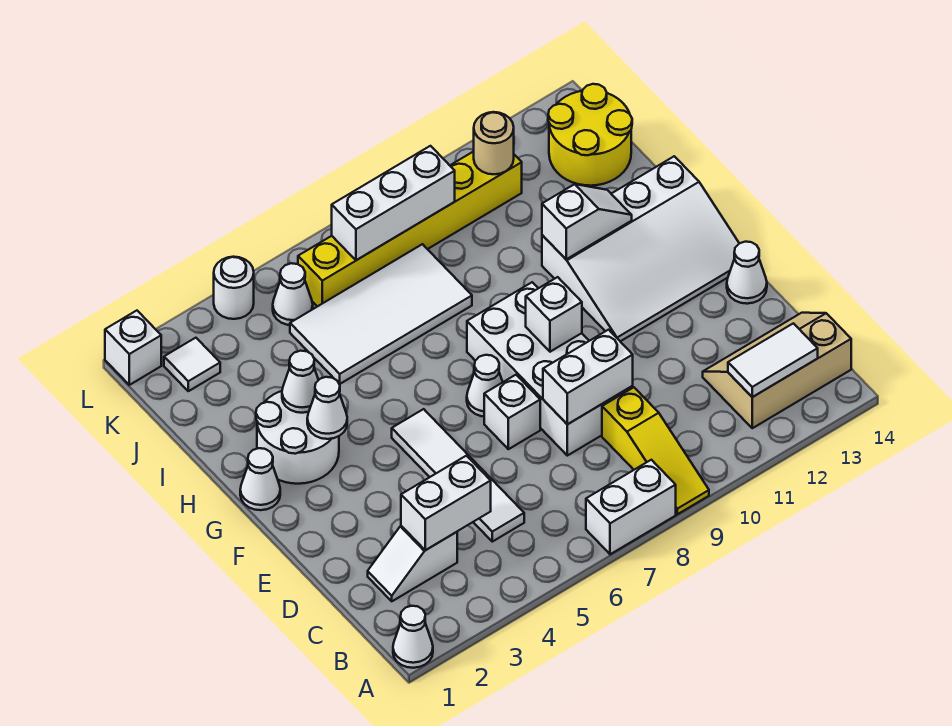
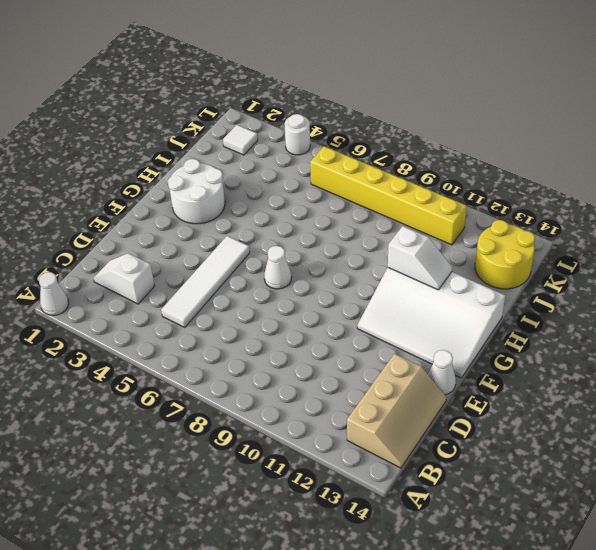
tan slope B13:D14 level 1 top 13 -> tan slope B12:C14 level 1 top B
none -> white brick A7:A8 level 1
none -> yellow slope A9:C9 level 1 top C
none -> white brick D8:G9 level 1

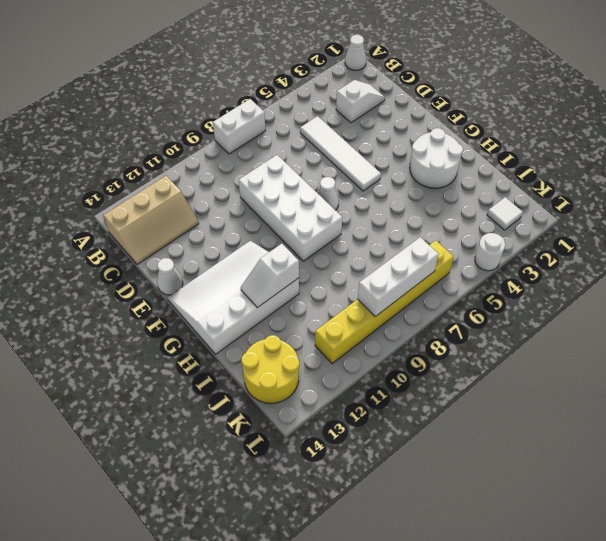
none -> yellow slope A9:C9 level 1 top C
none -> white brick E7 level 1
none -> white cone G1 level 1

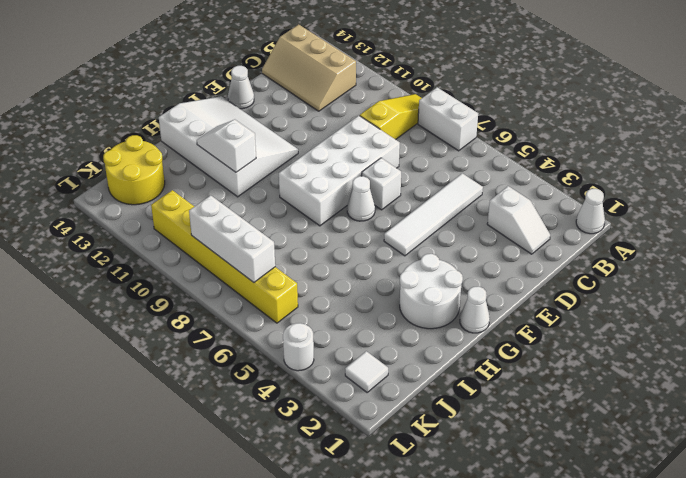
none -> white tile I5:J8 level 1
none -> white cone K5 level 1
none -> white brick L1 level 1

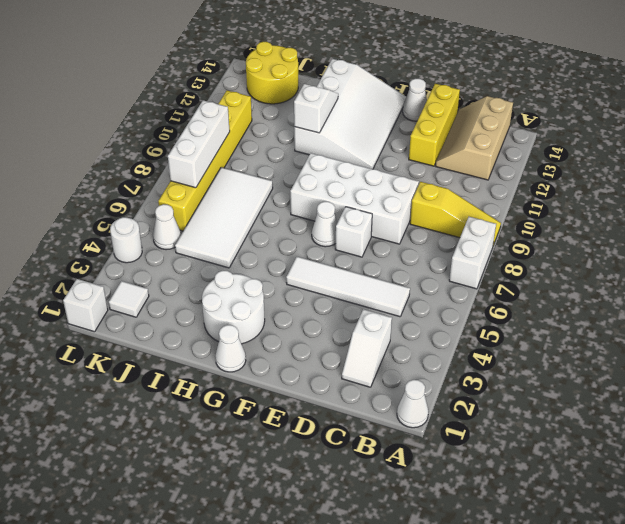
yellow brick D12:D14 level 1 -> none
none -> white tile B12:B13 level 2
none -> white brick C3:C4 level 2
none -> white brick D8:D9 level 2

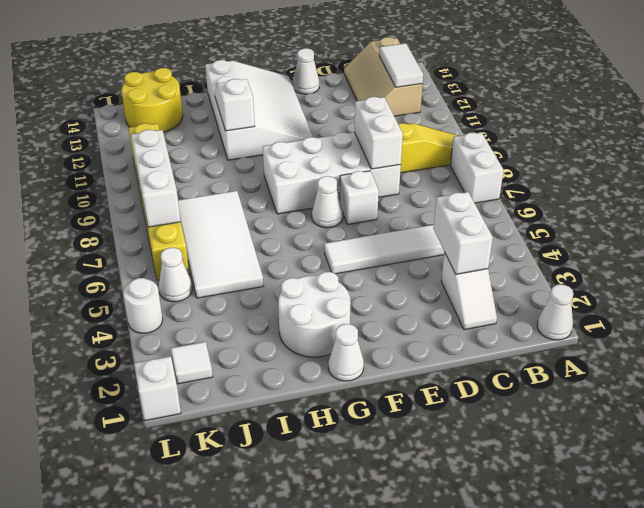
none -> white brick F9 level 2
none -> white cone G3 level 2
none -> white cone H3 level 2

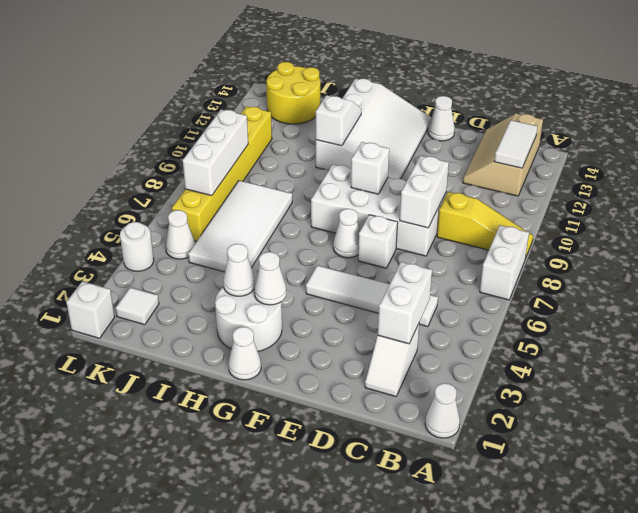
none -> tan round brick K11 level 2

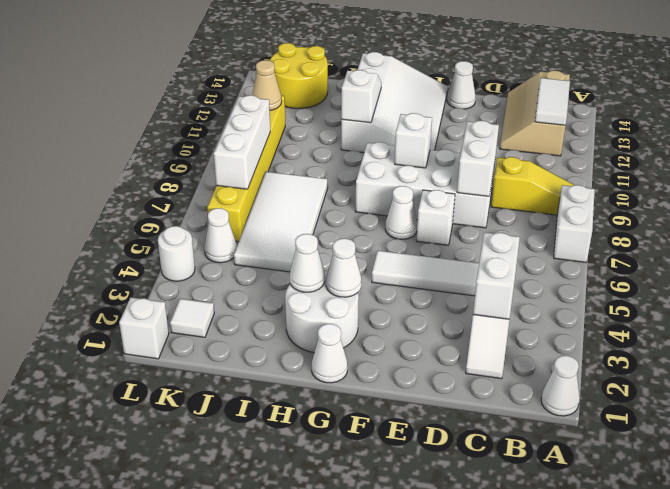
tan cone K11 level 2 -> tan round brick K11 level 2

